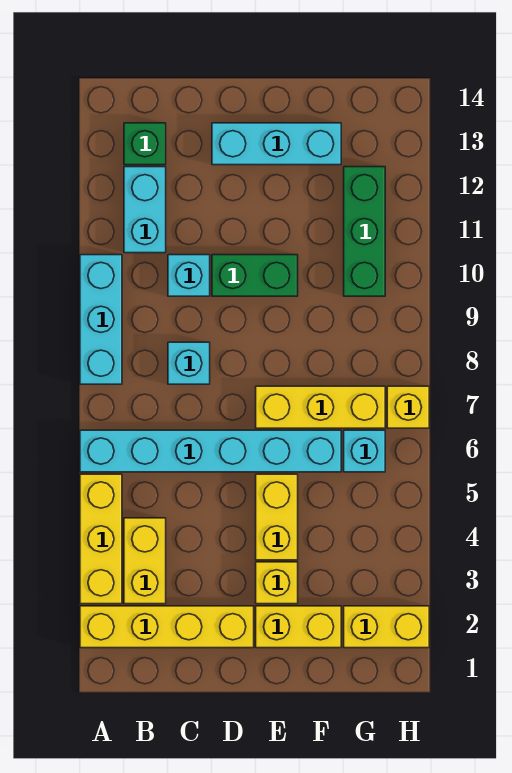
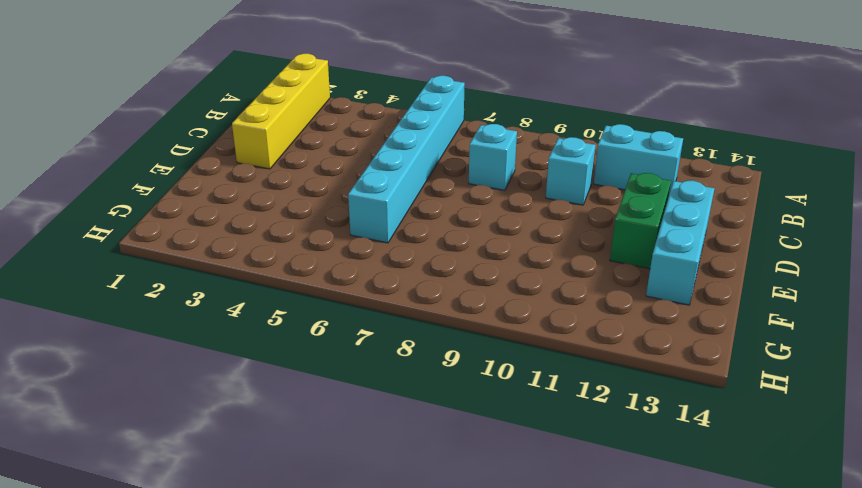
green brick D12:E12 level 1 -> green brick D10:E10 level 1
none -> yellow brick A3:A5 level 1
none -> cyan brick A8:A10 level 1
none -> yellow brick B3:B4 level 1

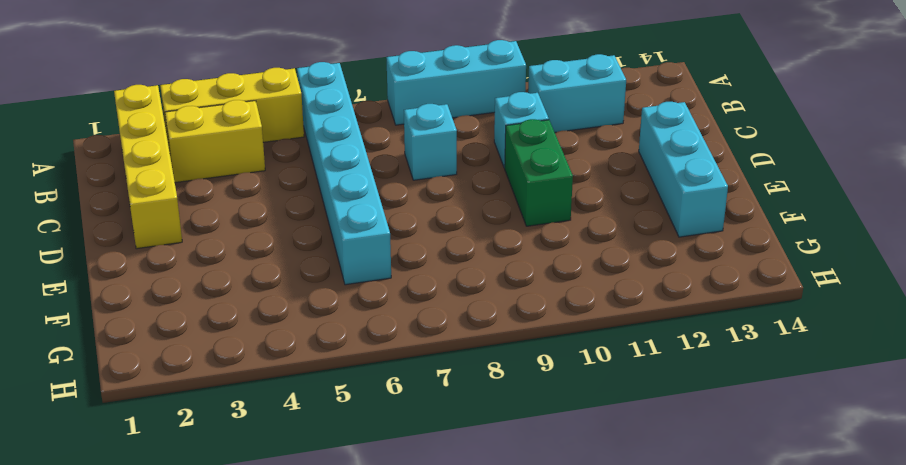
none -> green brick B13 level 1
none -> yellow brick E2:F2 level 1
none -> yellow brick E3 level 1

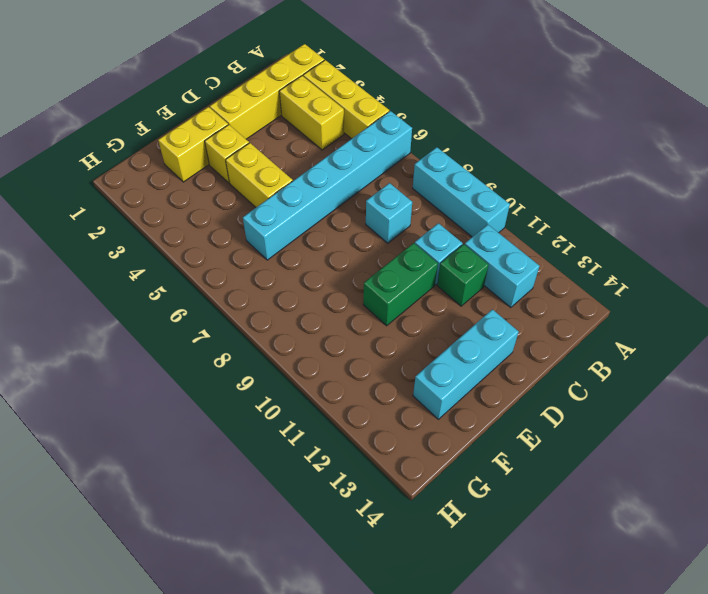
green brick C11 level 1 -> green brick B13 level 1
none -> yellow brick E7:G7 level 1
none -> yellow brick G2:H2 level 1
none -> cyan brick G6 level 1

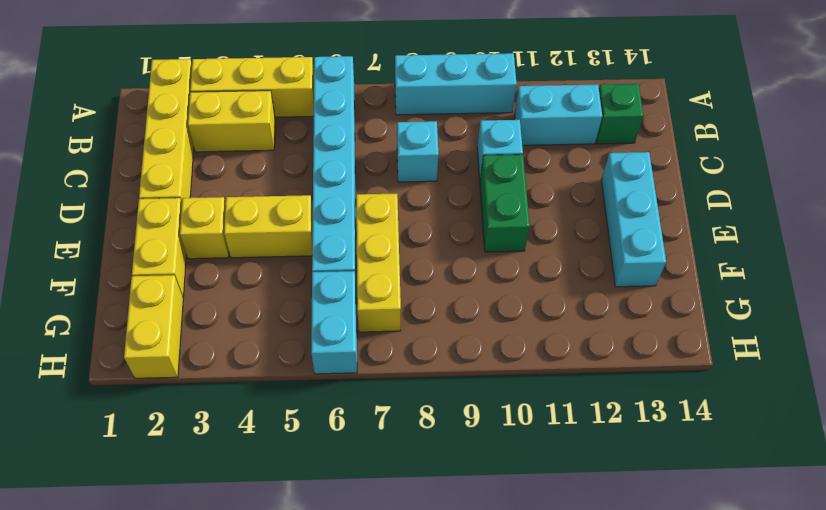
cyan brick G6:H6 level 1 -> cyan brick G6 level 1
none -> green brick G10:G12 level 1
none -> yellow brick H7 level 1

